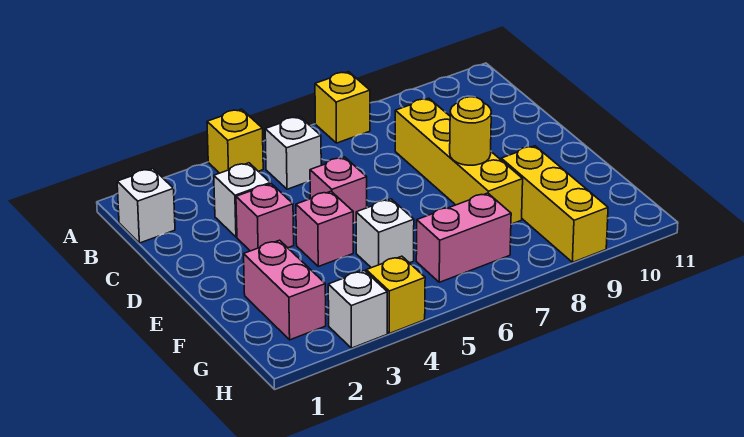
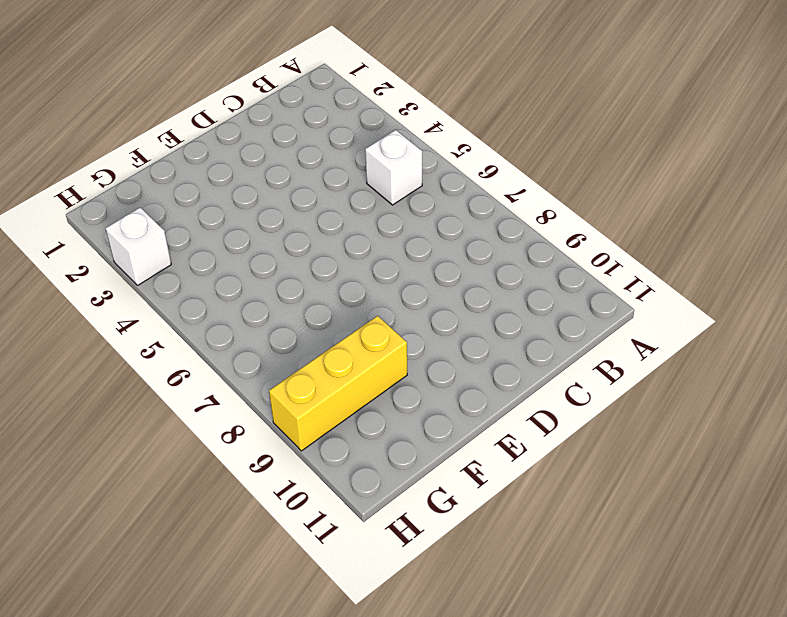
none -> yellow brick A4 level 1
none -> yellow brick A7 level 1
none -> white brick B1 level 1

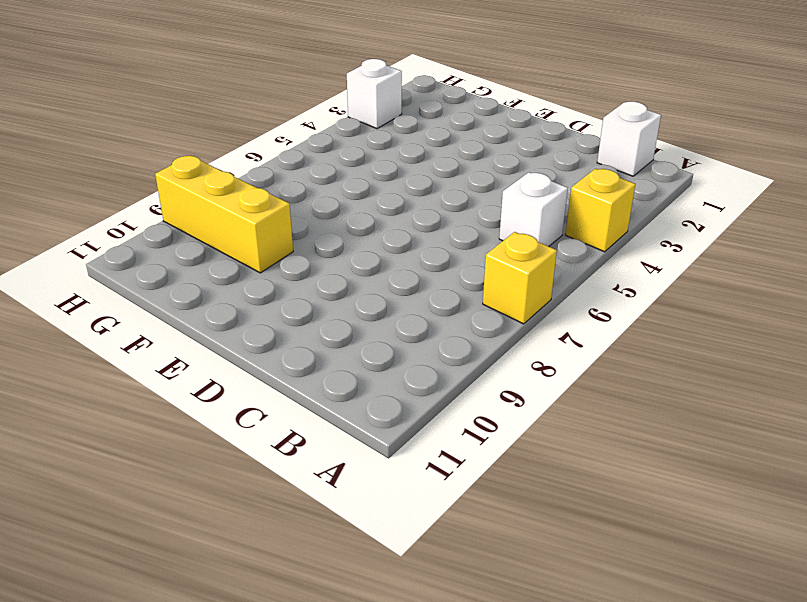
none -> white brick C3 level 1
none -> yellow brick C8:F8 level 1
none -> pink brick D3 level 1

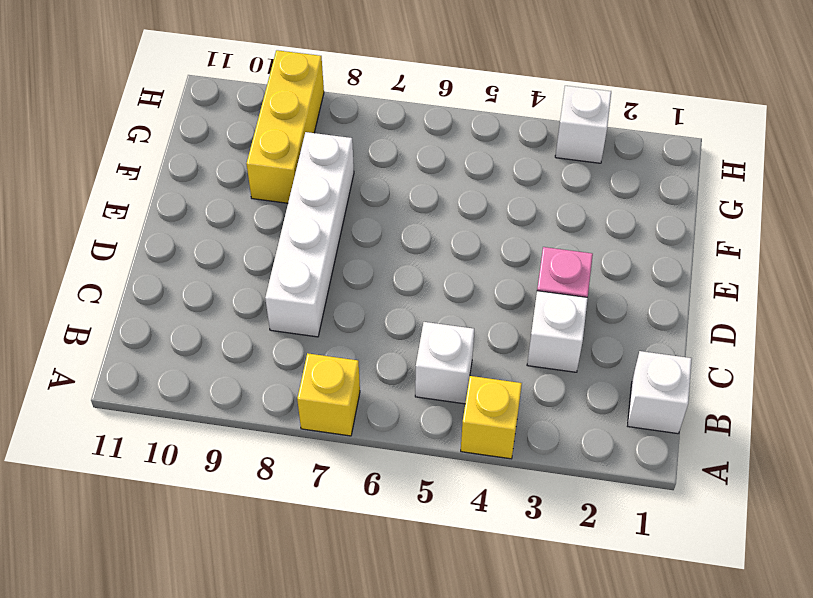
white brick C8:F8 level 1 -> yellow brick C8:F8 level 1
none -> pink brick D5 level 1
none -> pink brick E4 level 1
none -> pink brick F2:G2 level 1

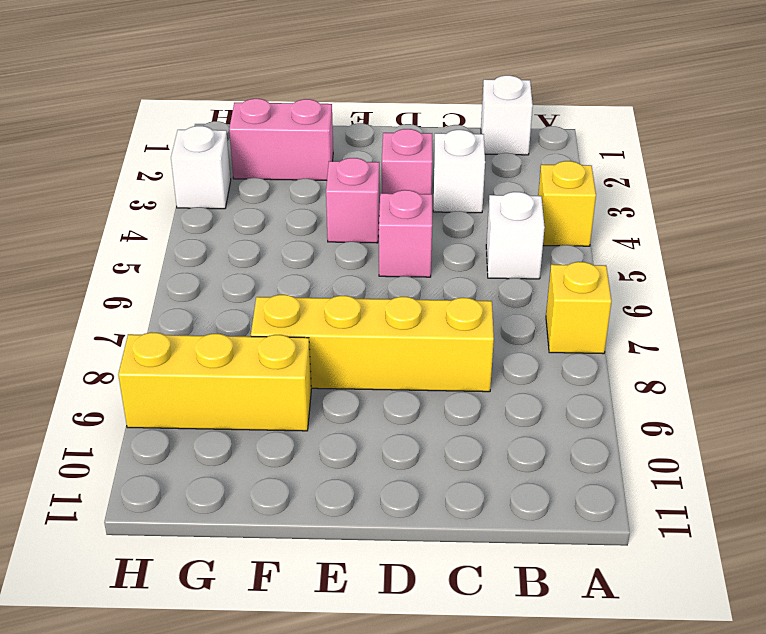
none -> white brick F5 level 1
none -> pink brick G6:G7 level 1
none -> yellow brick H4 level 1

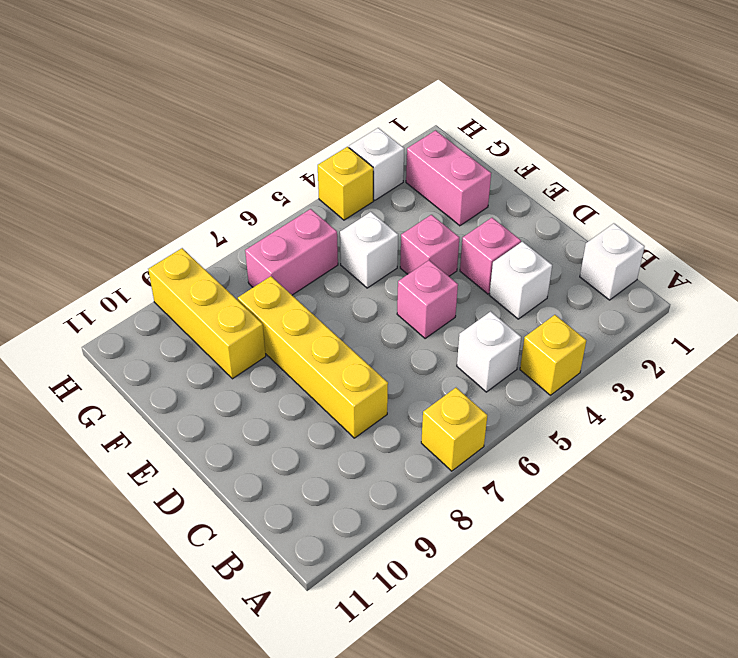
none -> yellow round brick E8 level 2

